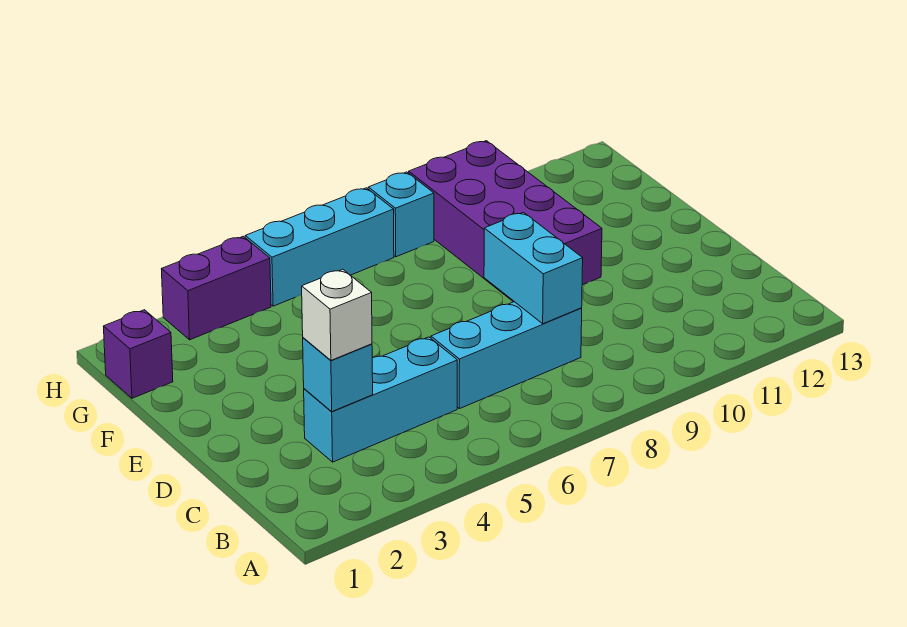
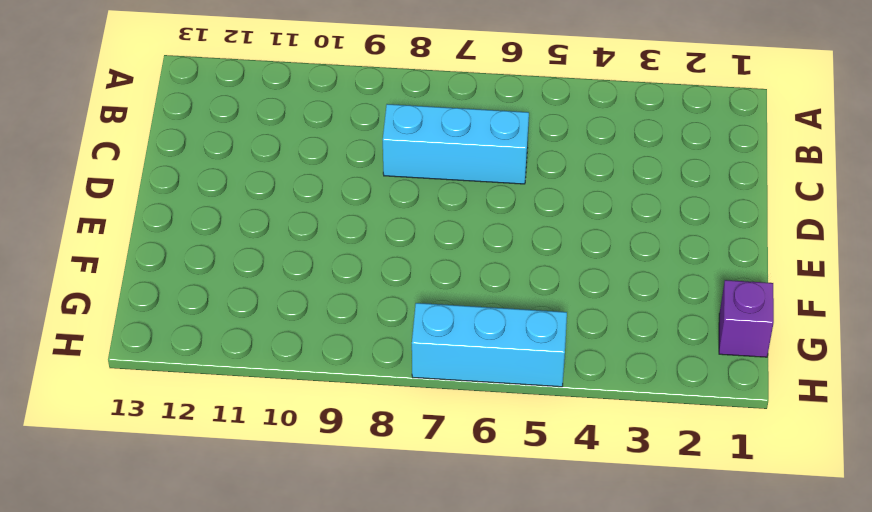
none -> cyan brick C3:C5 level 1
none -> purple brick E9:H10 level 1

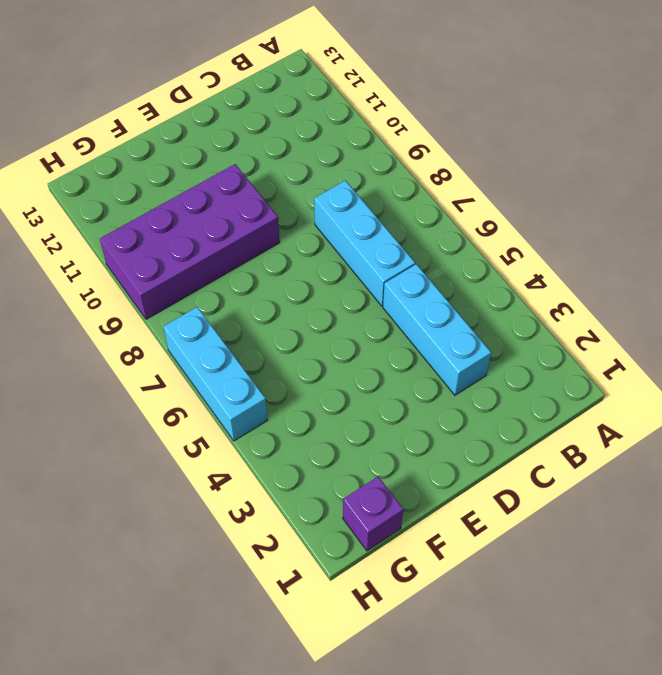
none -> purple brick H3:H4 level 1
none -> cyan brick H8 level 1

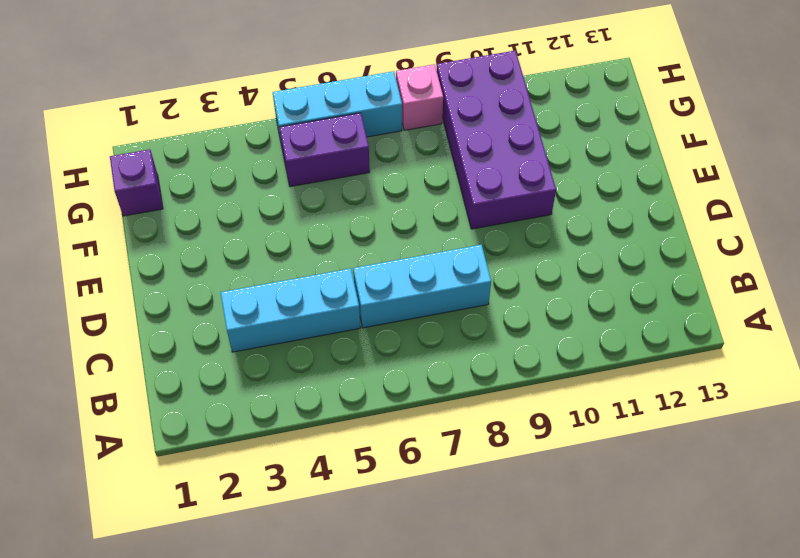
purple brick G5:G6 level 1 -> purple brick H3:H4 level 1
pink brick H8 level 1 -> cyan brick H8 level 1
none -> cyan brick C3 level 2
none -> cyan brick C8:D8 level 2

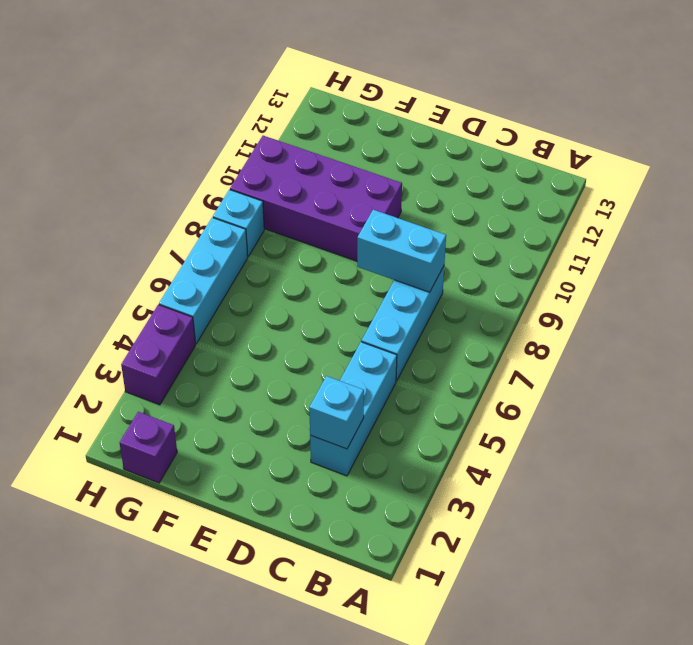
none -> white brick C3 level 3

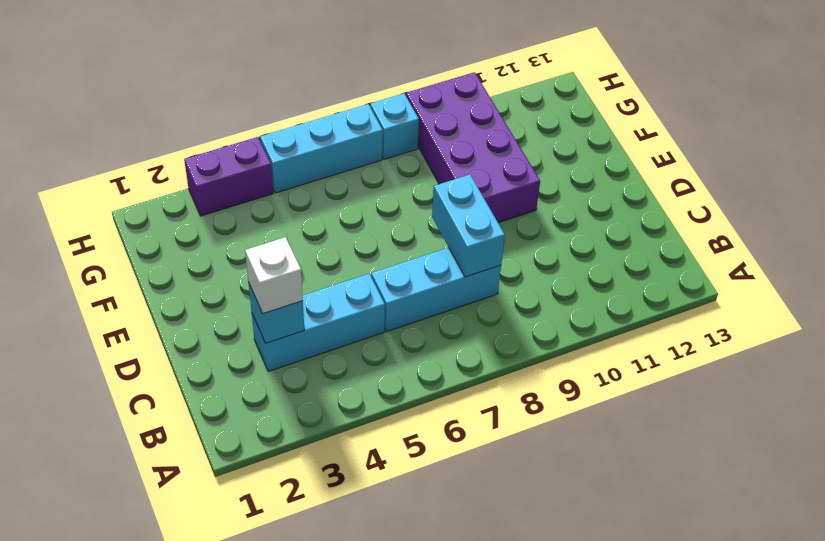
none -> purple brick G1 level 1

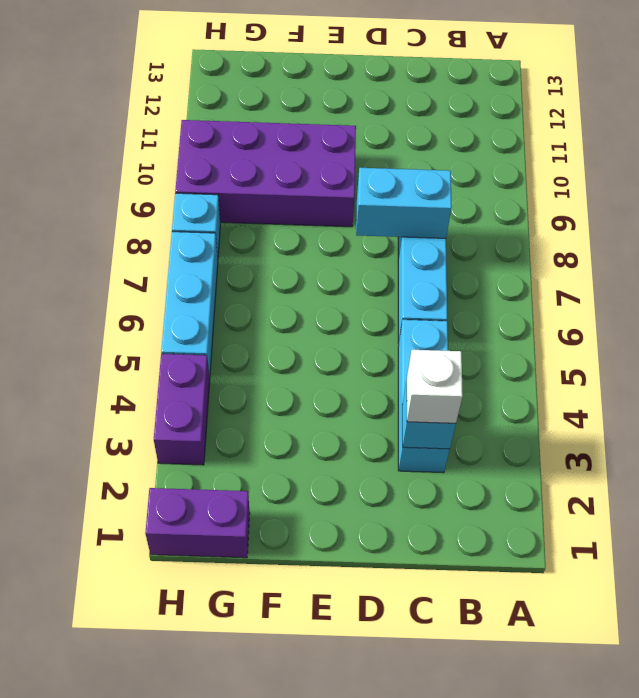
purple brick G1:H1 level 1 -> purple brick G1 level 1

